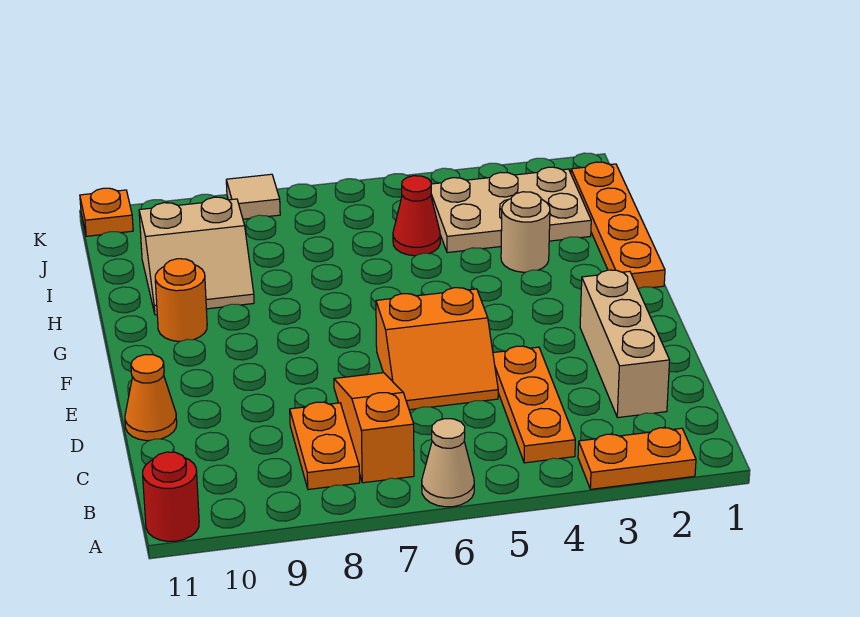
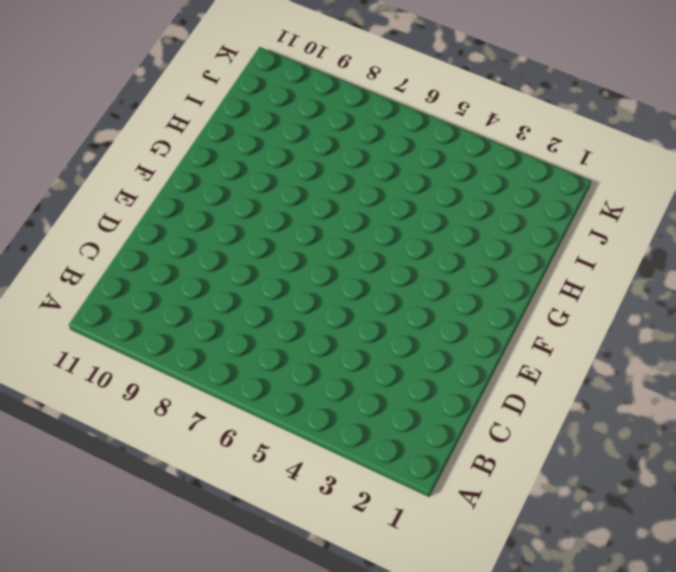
none -> orange plate A2:A3 level 1
none -> tan cone A6 level 1
none -> red round brick A11 level 1

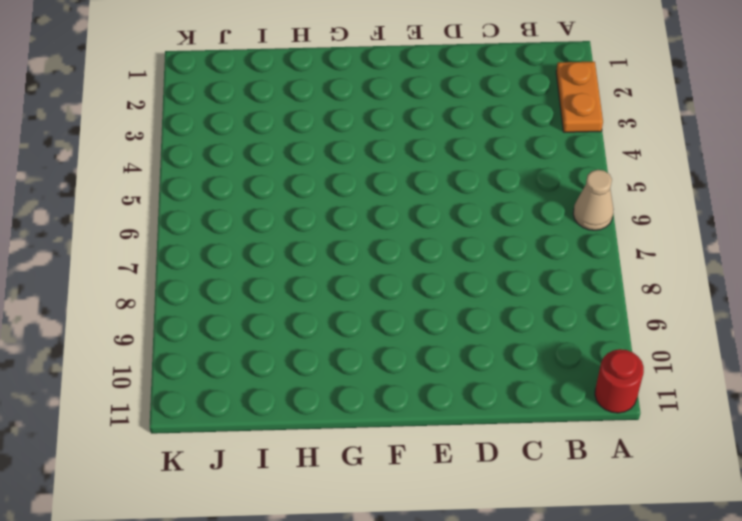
none -> orange plate B4:D4 level 1
none -> orange slope B7:D7 level 1 top B
none -> orange plate B8:C8 level 1

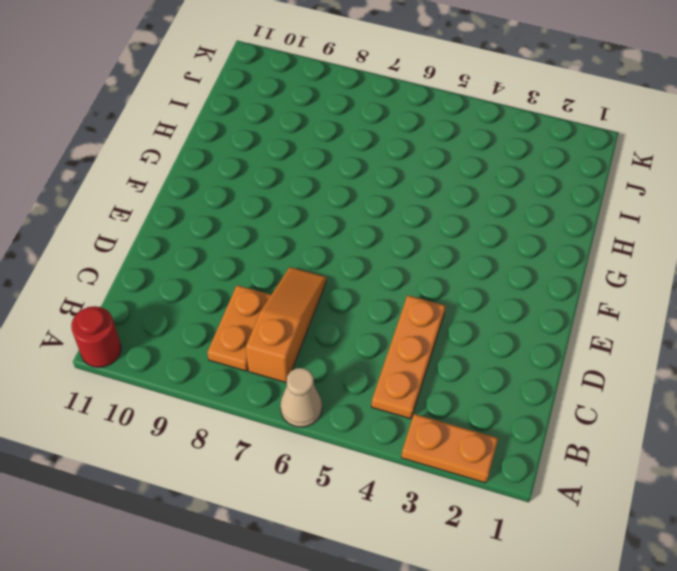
none -> tan brick C2:E2 level 1
none -> orange slope D5:E6 level 1 top E
none -> orange cone D11 level 1

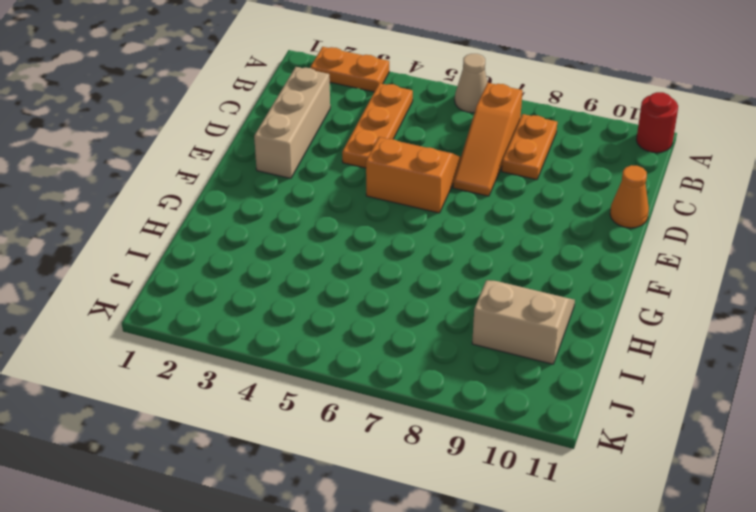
none -> orange plate G1:J1 level 1
none -> orange round brick G10 level 1
none -> tan round brick H3 level 1

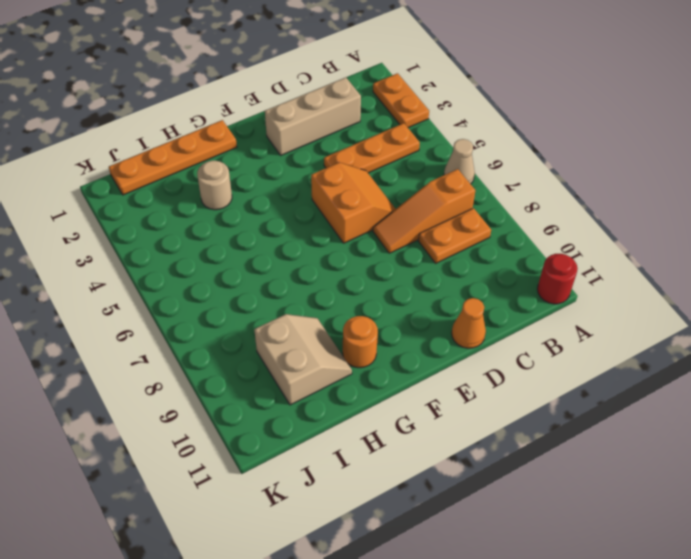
none -> tan plate I2:J4 level 1
none -> red cone I5 level 1
none -> tan tile K8 level 1

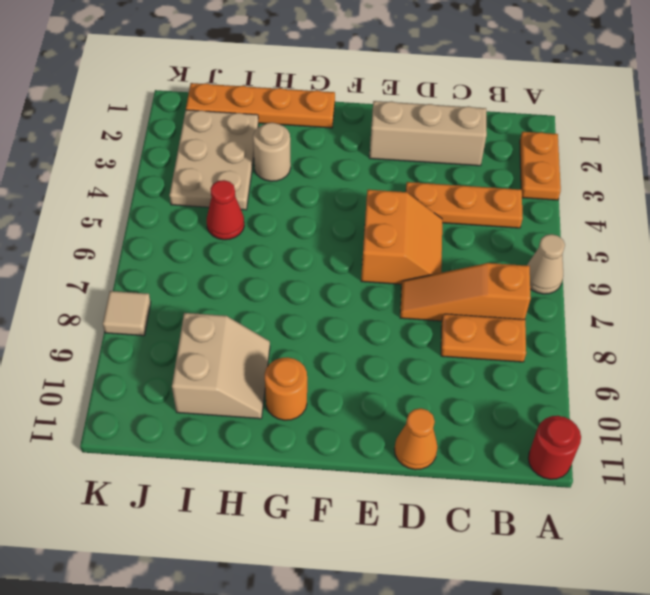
none -> orange plate K11 level 1

